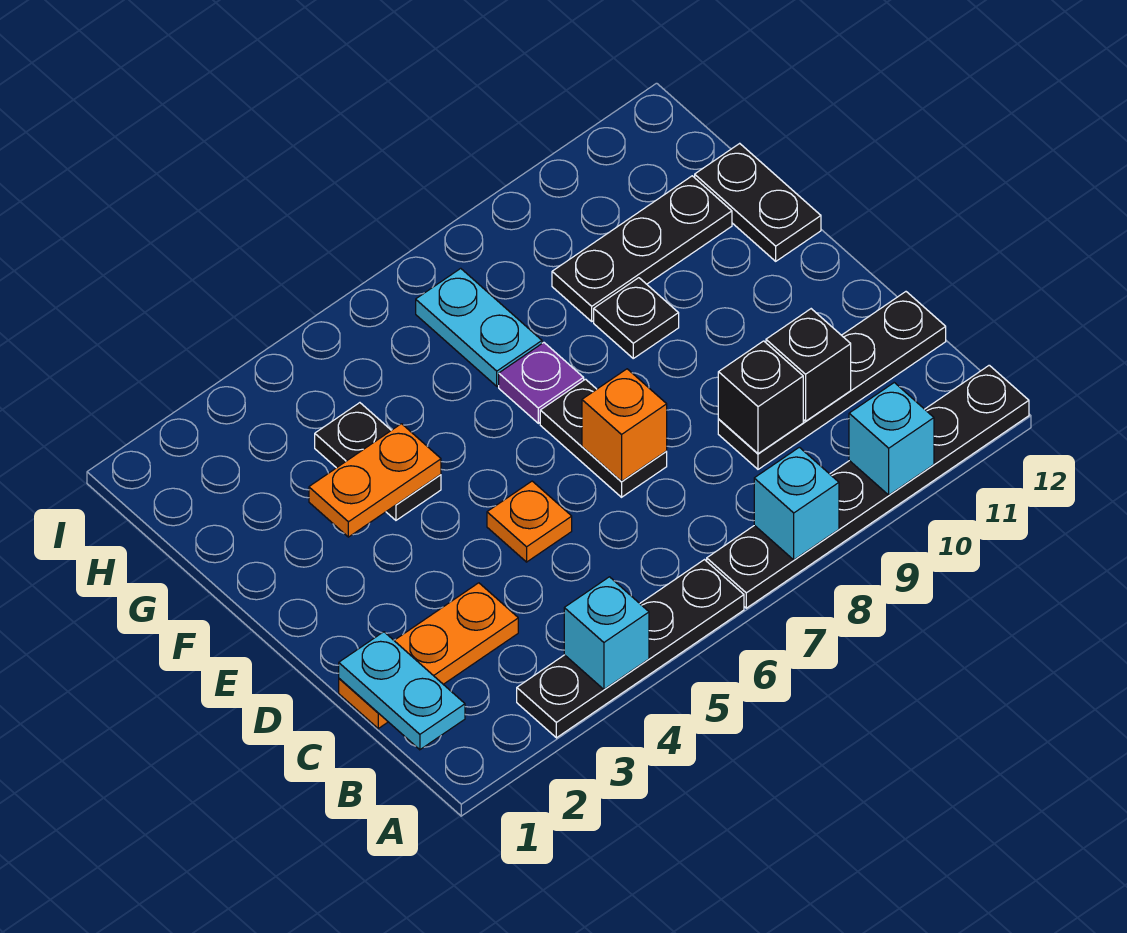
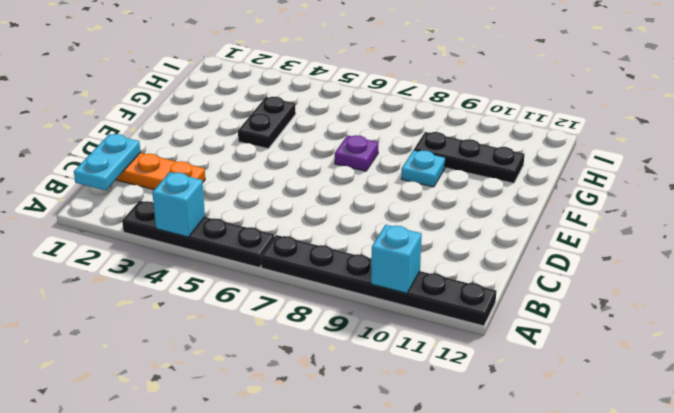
cyan plate F9 level 1 -> black plate F9 level 1
none -> black plate C9:C12 level 1
none -> orange plate D5 level 1
none -> black plate D7:E7 level 1

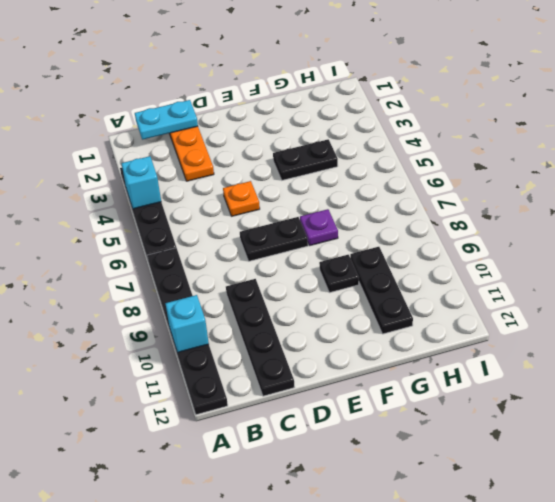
none -> black plate F12:G12 level 1
none -> cyan plate G7:H7 level 1
none -> cyan brick A8 level 2

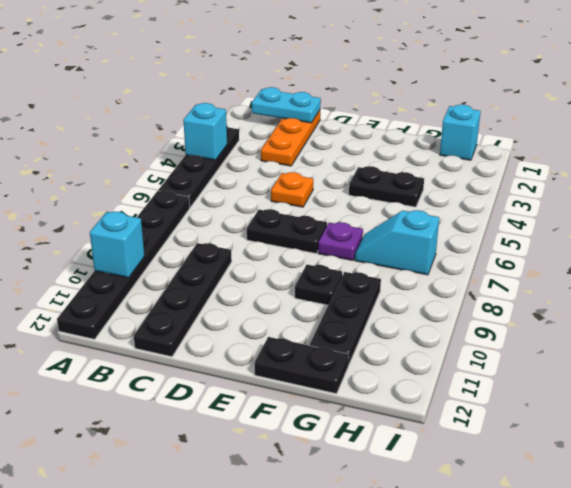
cyan slope G7:H7 level 1 top H -> cyan plate G7:H7 level 1
cyan brick H1 level 1 -> cyan brick A8 level 2
none -> black brick C9 level 2
none -> black brick C10 level 2
none -> orange brick D7 level 2

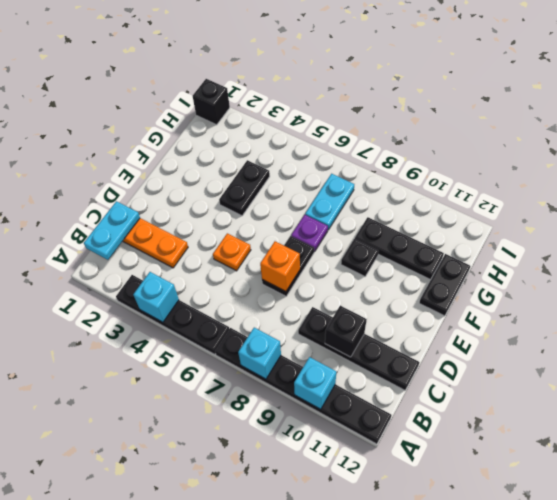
black brick I1 level 1 -> black brick C9 level 2
none -> orange plate F3:F4 level 2

